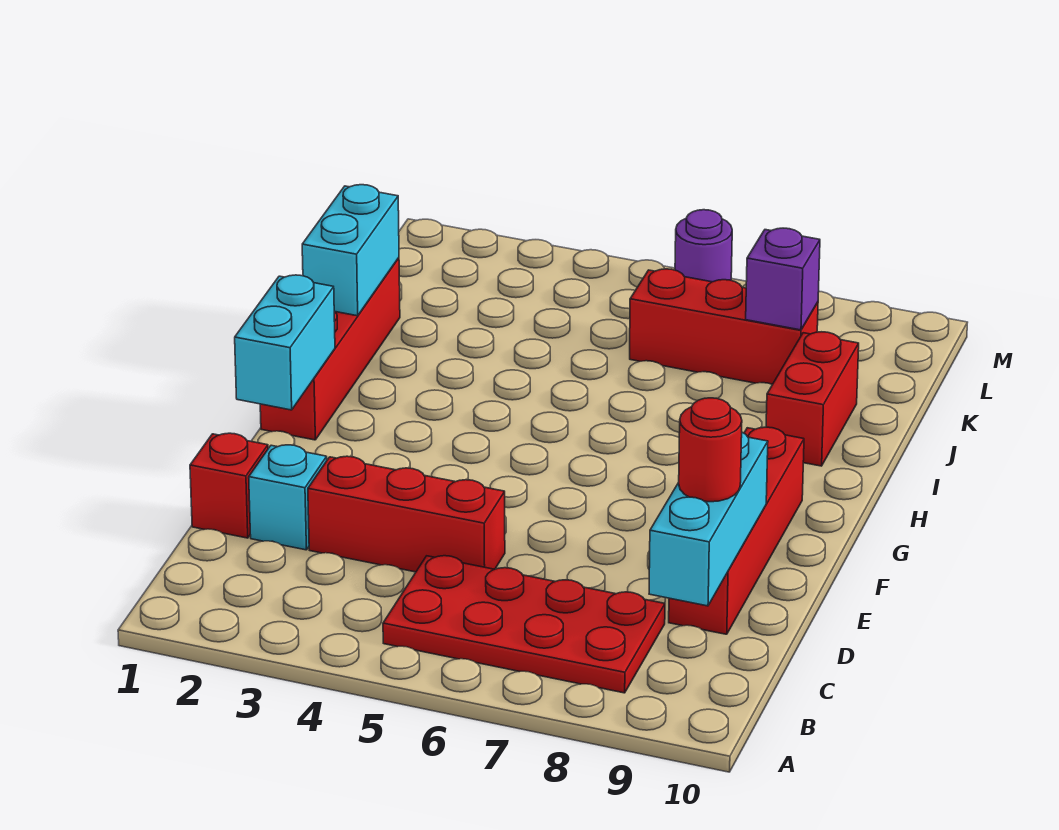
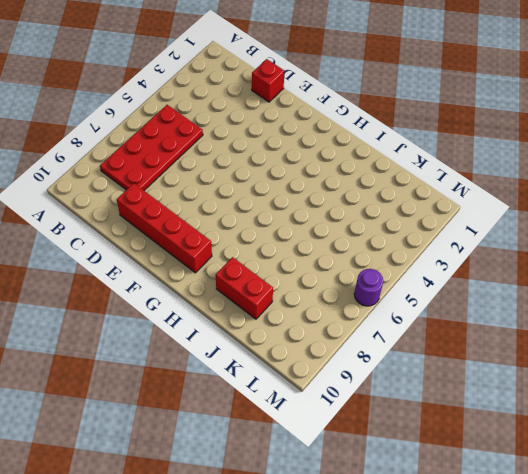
none -> cyan brick D2 level 1
none -> red brick D3:D5 level 1
none -> red brick G1:J1 level 1

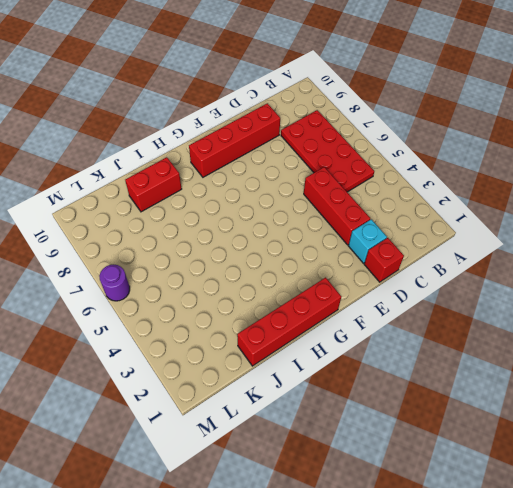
none -> red brick K6:K8 level 1
none -> cyan brick C9:E9 level 2
none -> cyan brick F1:G1 level 2

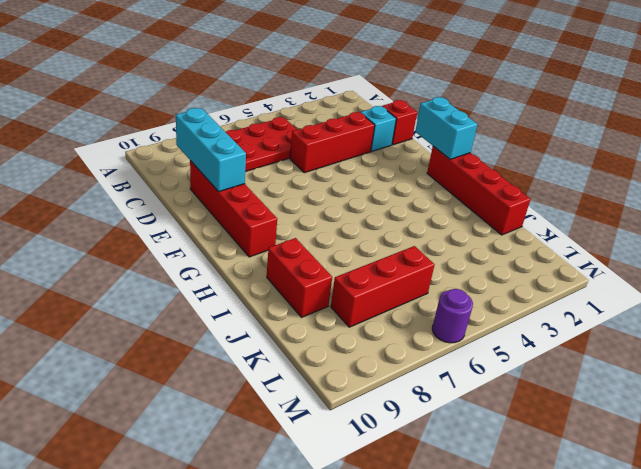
none -> cyan brick I1:J1 level 2
none -> purple brick K8 level 2
none -> red round brick D9 level 3

